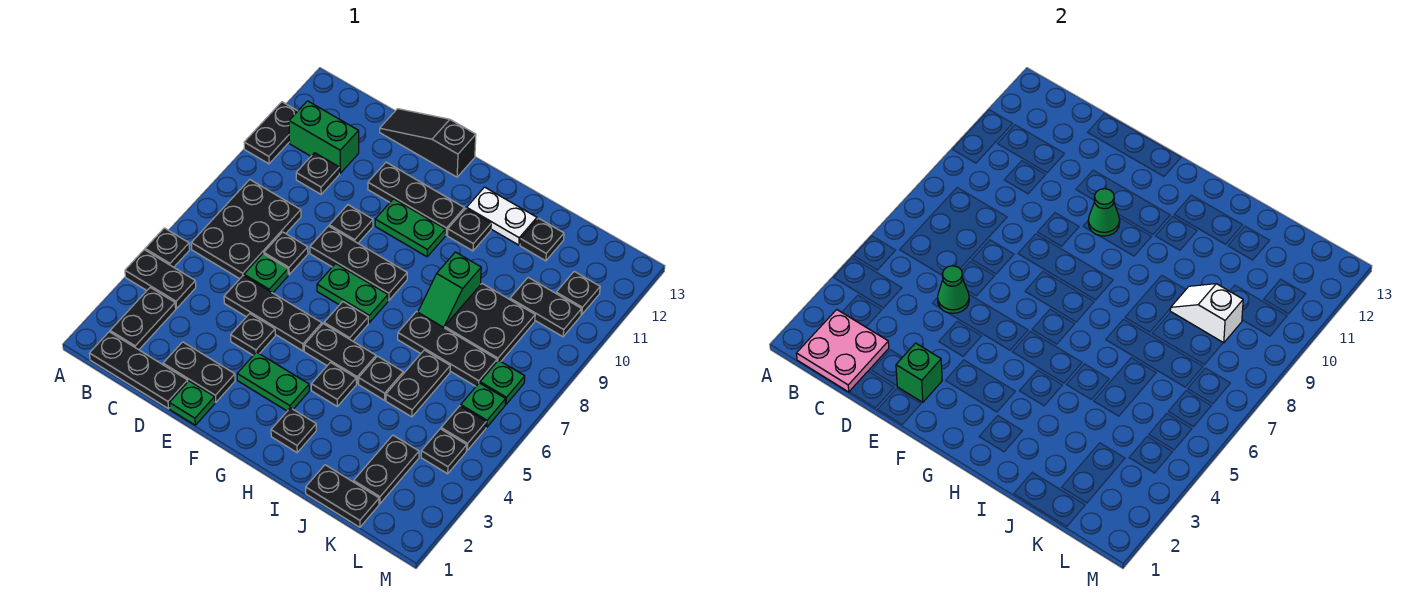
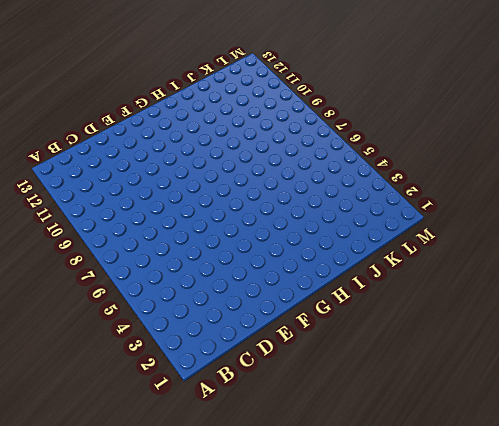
none -> black plate A4:B4 level 1
none -> black plate A5 level 1
none -> black plate A10:A11 level 1
none -> black plate B1:D1 level 1

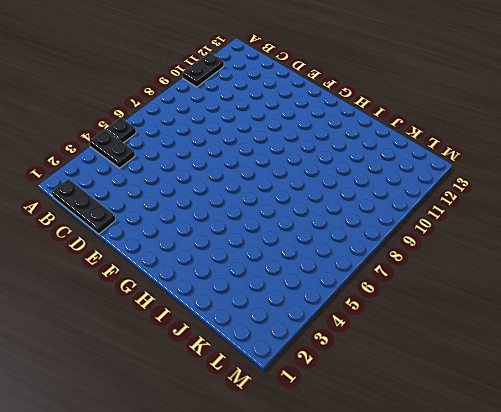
none -> black plate B2:B3 level 1
none -> black plate B6:C8 level 1
none -> green brick B11:C11 level 1
none -> black plate C10 level 1

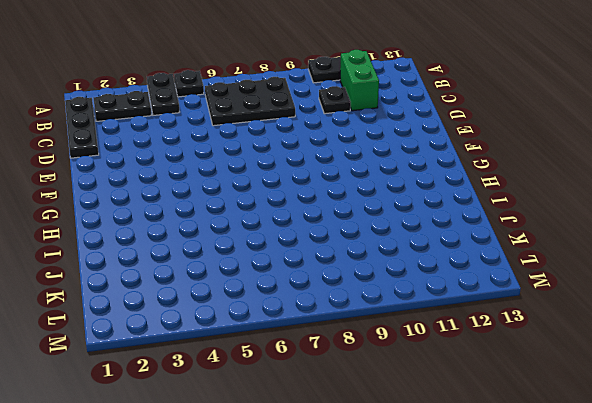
none -> black plate D2:E2 level 1
none -> black plate D5:F5 level 1
none -> green plate D6 level 1
none -> black plate D7 level 1

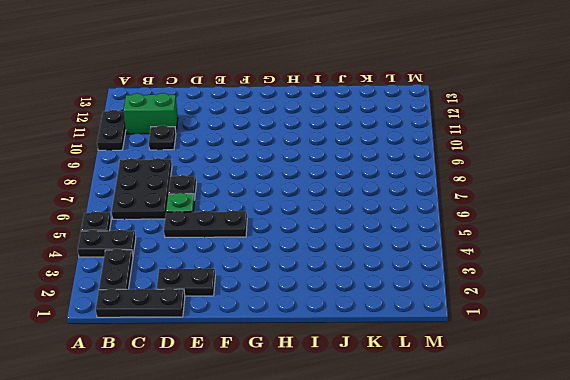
none -> black slope D13:F13 level 1 top F
none -> green plate E1 level 1
none -> black plate E4 level 1
none -> black plate E8:G8 level 1

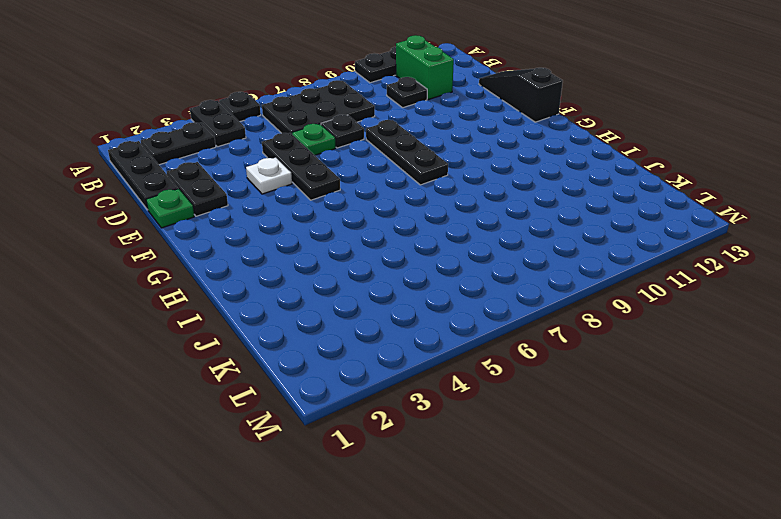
white plate E4 level 1 -> black plate E4 level 1
none -> black plate E9 level 1
none -> black plate E11:G11 level 1
none -> green plate F3:G3 level 1
none -> green plate F7:G7 level 1

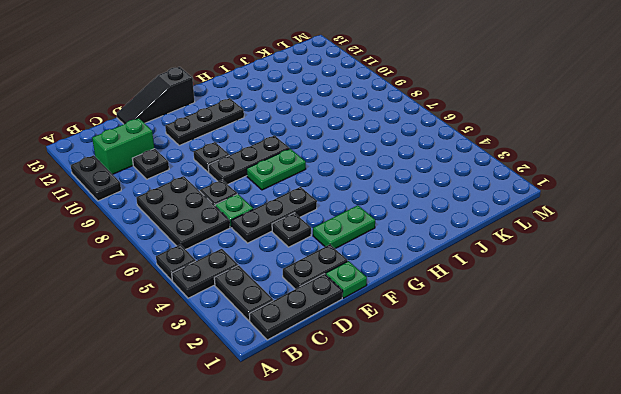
none -> green plate F10:G10 level 1
none -> black plate G5:H5 level 1
none -> black plate G6 level 1
none -> black plate H2 level 1

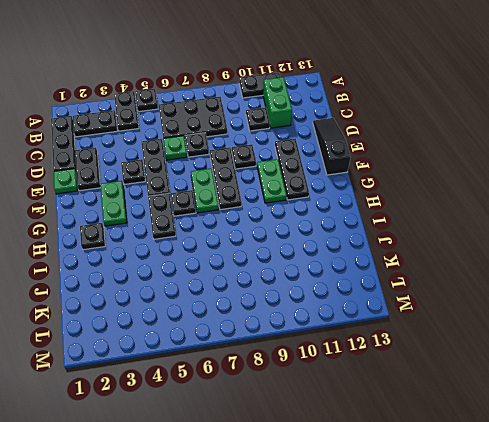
none -> black plate H4 level 1
none -> black plate H11 level 1
none -> white plate H12:I12 level 1
none -> black plate I5 level 1

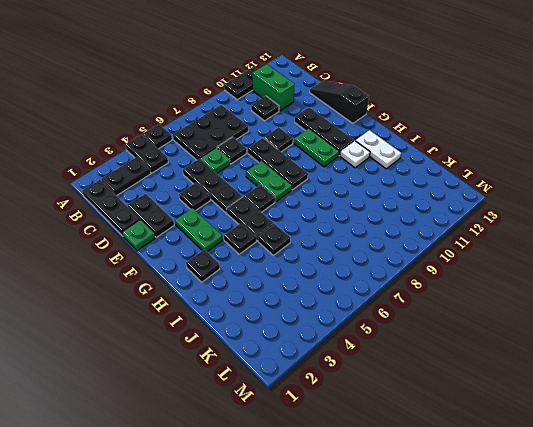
white plate H11 level 1 -> black plate H11 level 1
none -> black plate I7:K7 level 1
none -> green slope I8:I9 level 1 top 9
none -> black plate J1:K1 level 1
none -> black plate J5:J6 level 1

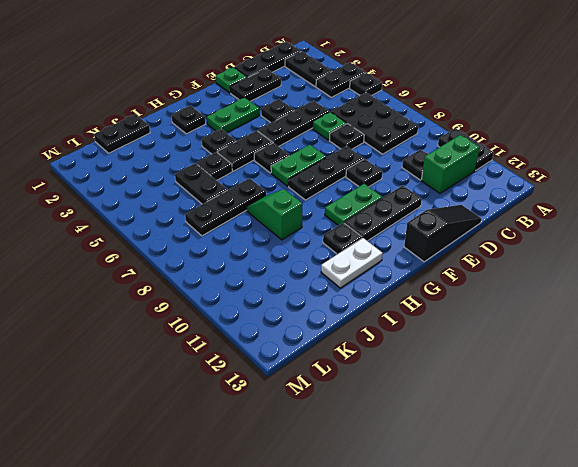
none -> black plate J8:K9 level 1
none -> black plate J12 level 1
none -> black plate K2:K3 level 1
none -> black plate K10:L10 level 1

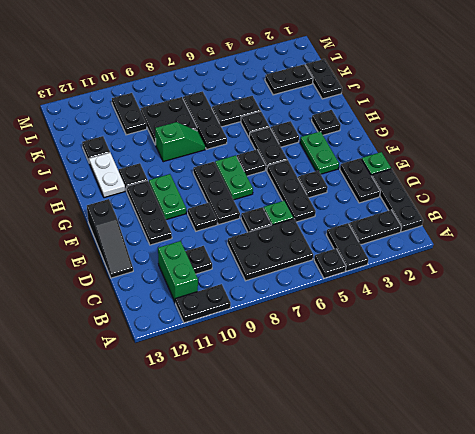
none -> black plate L4 level 1
none -> black plate L5 level 1
none -> green plate L6 level 1
none -> green plate L7 level 1

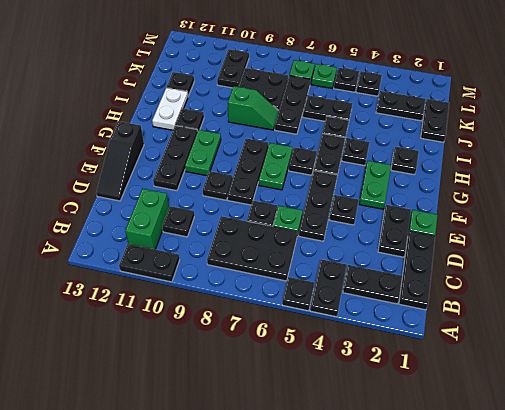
none -> black plate L11 level 1
none -> pink plate B1:C2 level 2
none -> green cone D5 level 2
none -> green brick E2 level 2

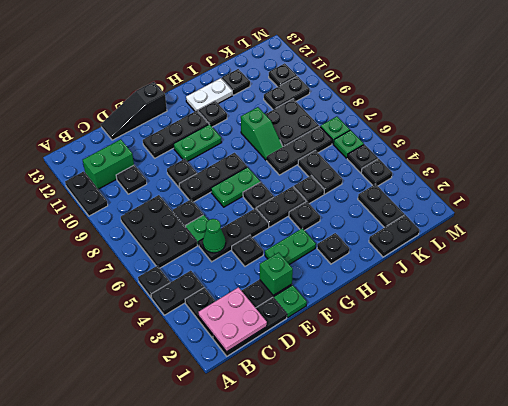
none -> green cone F10 level 2
none -> white slope J9:K9 level 2 top K

